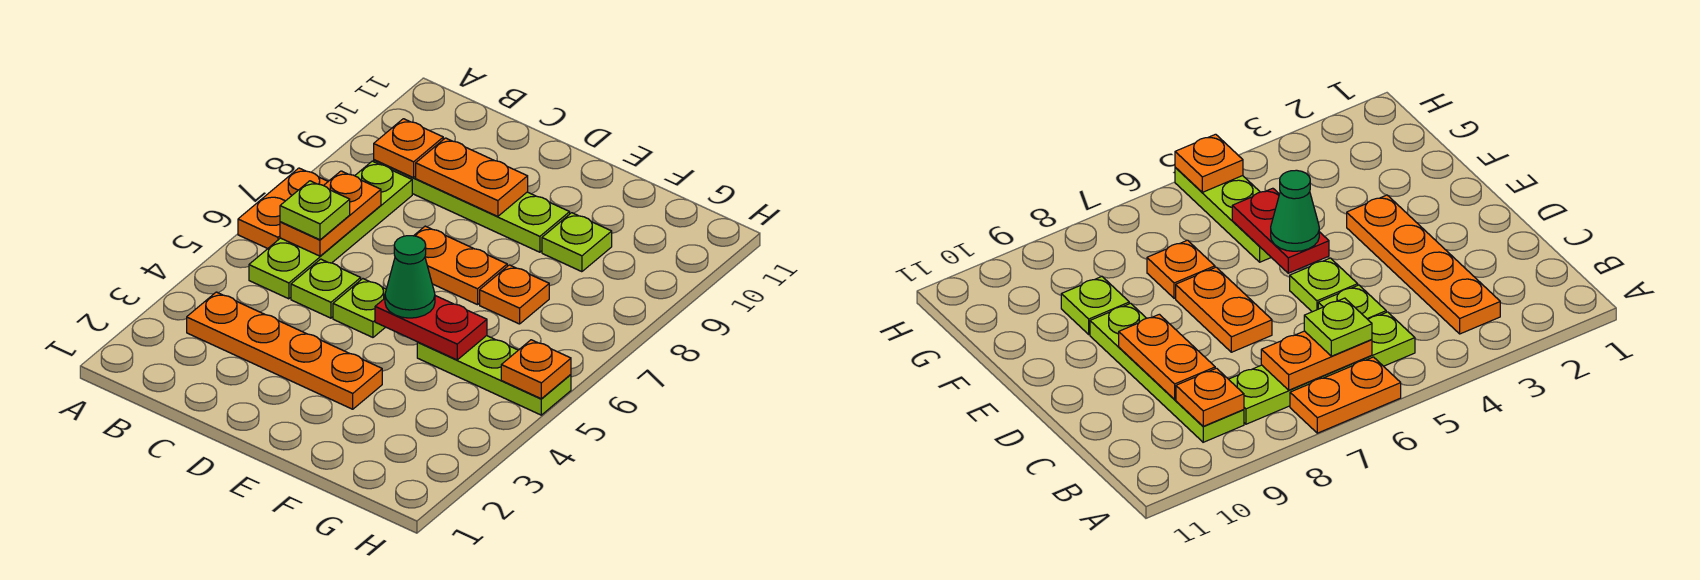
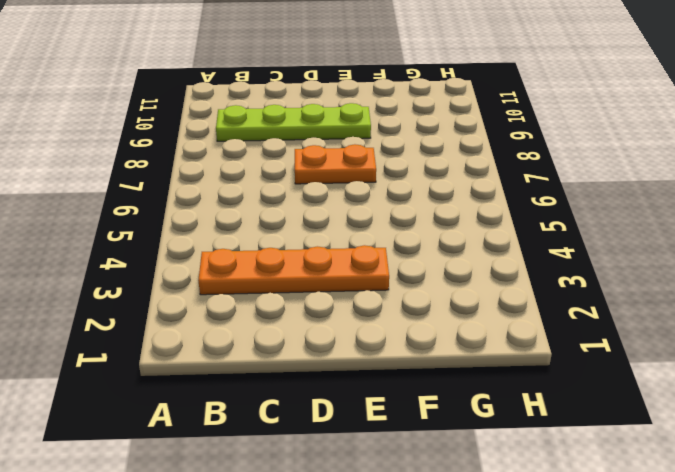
none -> orange plate A6:A7 level 1
none -> lime plate B5:B8 level 1
none -> lime plate C5 level 1

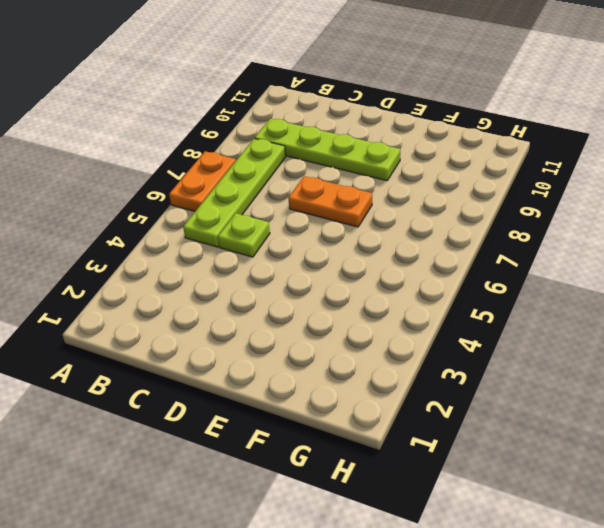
none -> orange plate B3:E3 level 1
none -> lime plate D5 level 1
none -> lime plate F5:H5 level 1

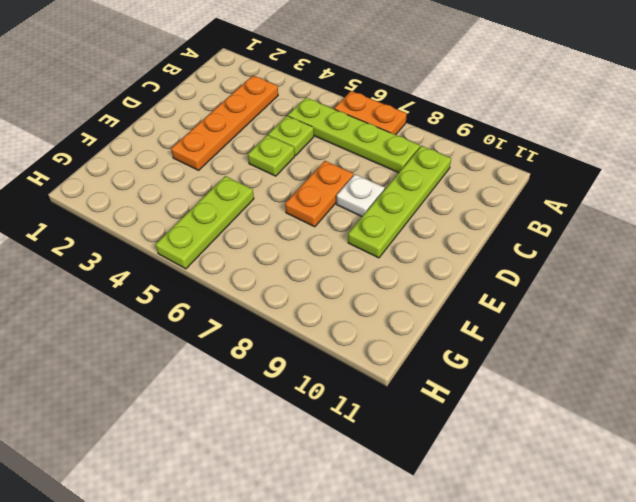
white plate D8 level 1 -> none
none -> orange plate F7 level 1
none -> lime plate F9 level 1
none -> orange plate B6:B7 level 2

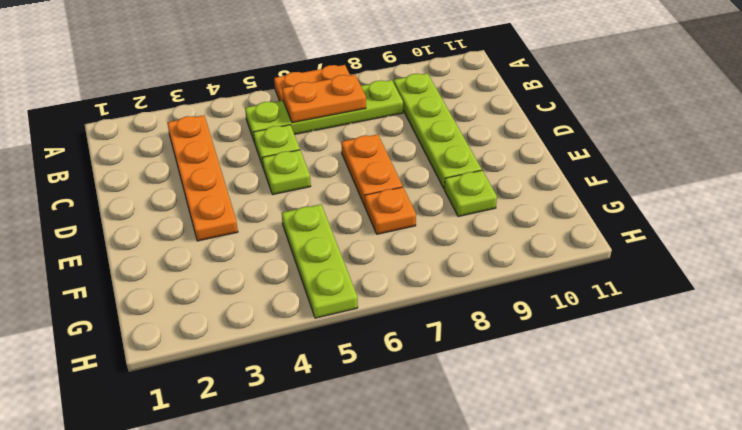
none -> orange plate B9 level 2
none -> orange plate C9:D9 level 2
none -> red plate E5:F5 level 2

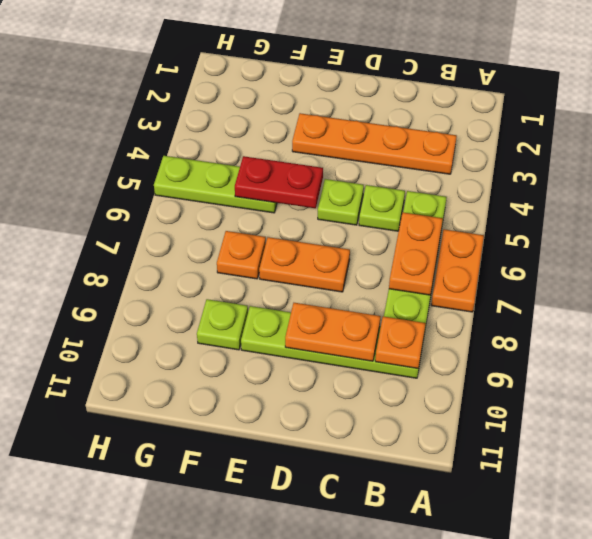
none -> orange plate H5 level 2
none -> lime plate B6 level 3
none -> green cone E5 level 3

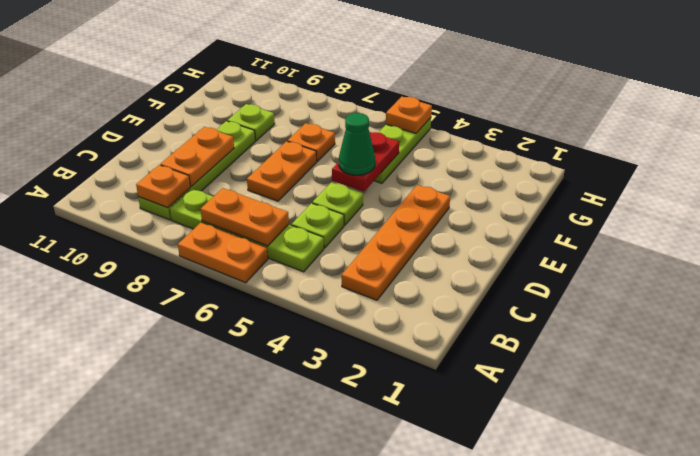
none -> lime plate B6 level 3

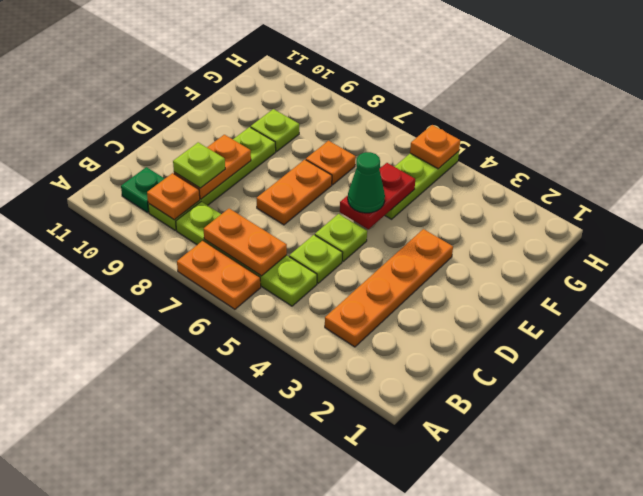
green plate B10 level 1 -> none
lime plate C9 level 3 -> lime plate B6 level 3

